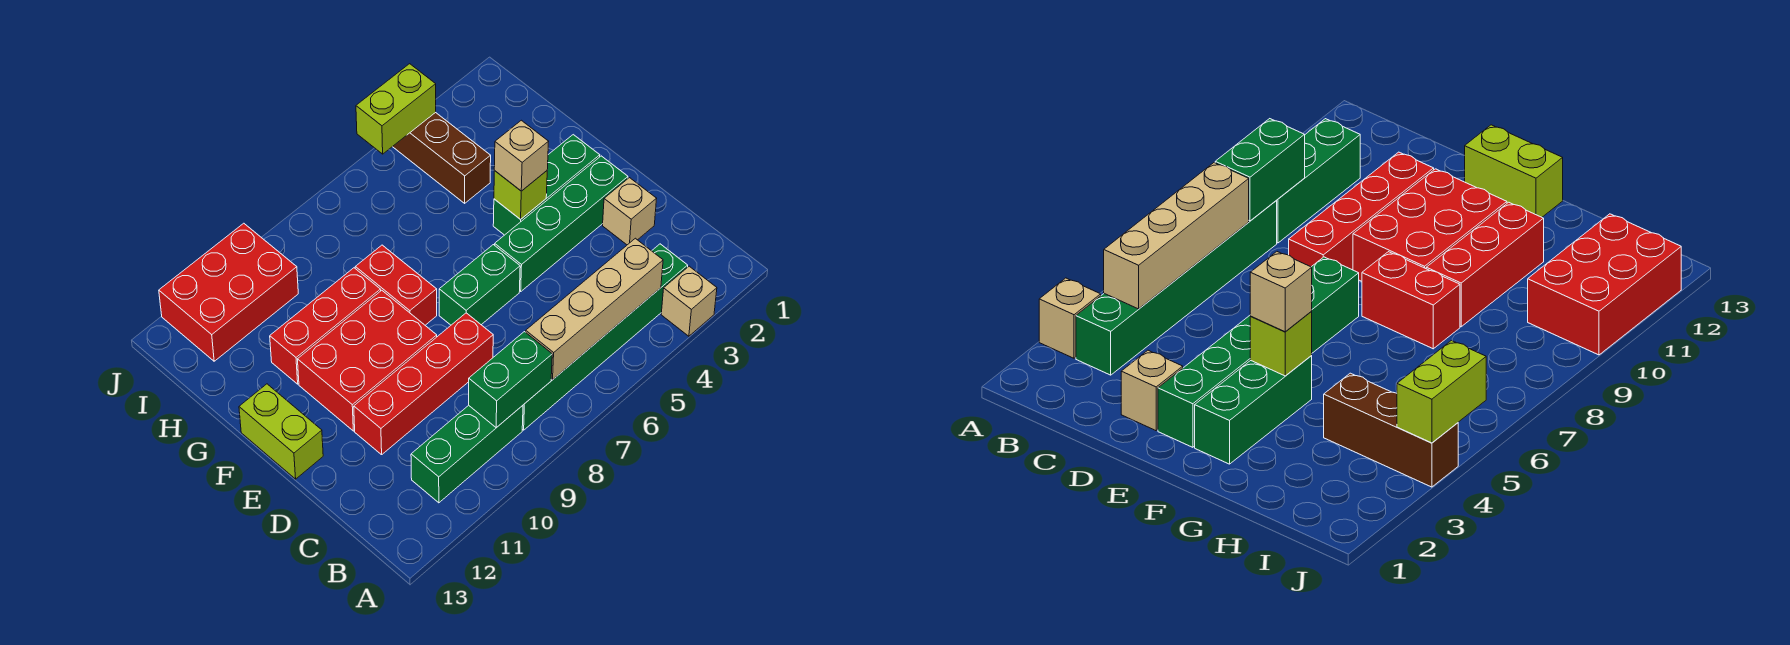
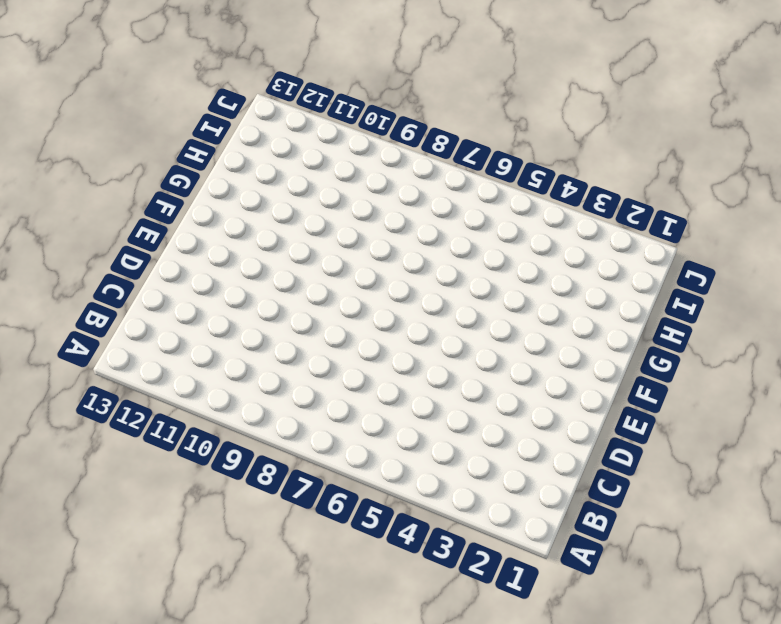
none -> tan brick A3 level 1
none -> green brick B3:B8 level 1
none -> green brick B9:B11 level 1

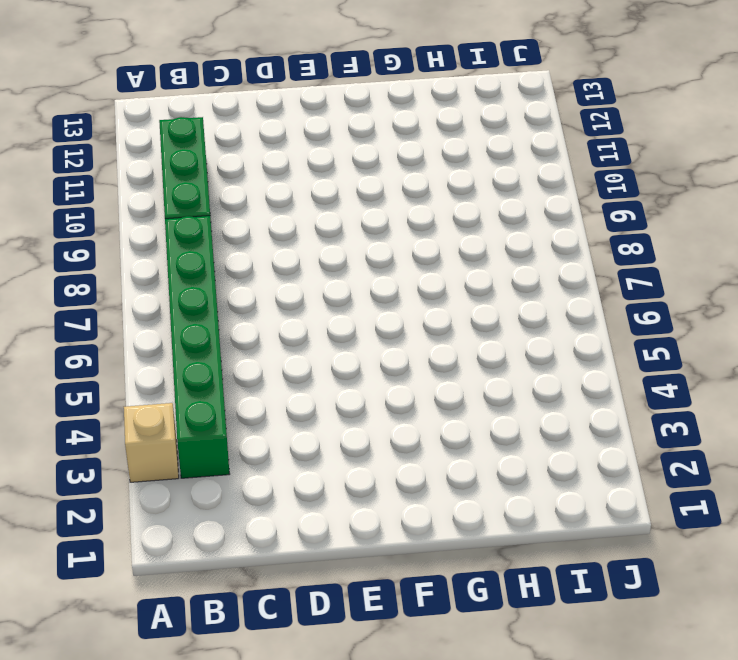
none -> tan brick D2 level 1
none -> red brick D8:D11 level 1
none -> green brick E2:E5 level 1

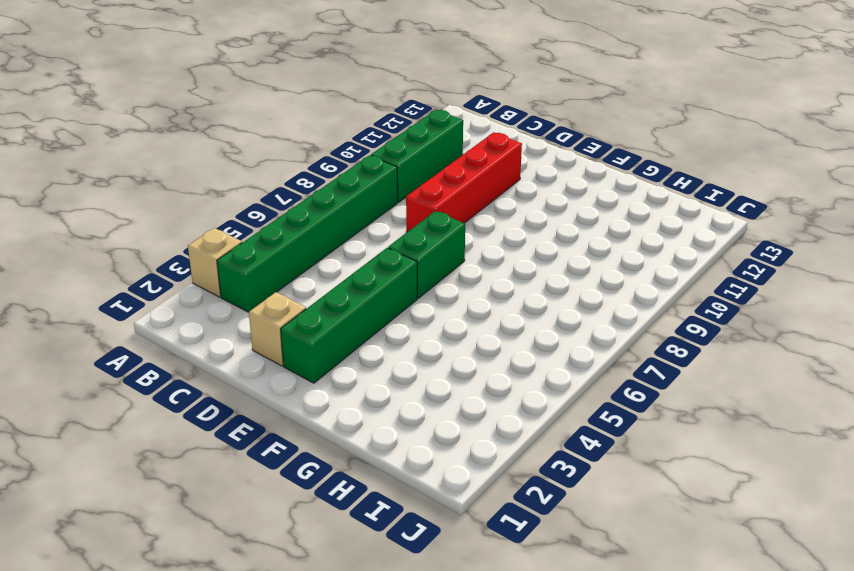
none -> red brick E9:F11 level 1
none -> lime brick E13:F13 level 1
none -> green brick F2:F4 level 1

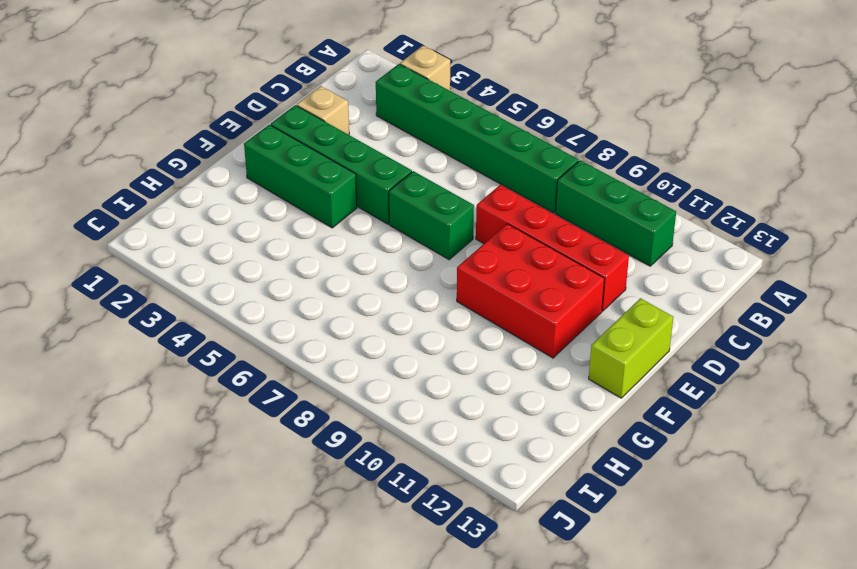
none -> red brick F8:G8 level 1
none -> red brick G9:G11 level 1
none -> brown brick H4:J4 level 1

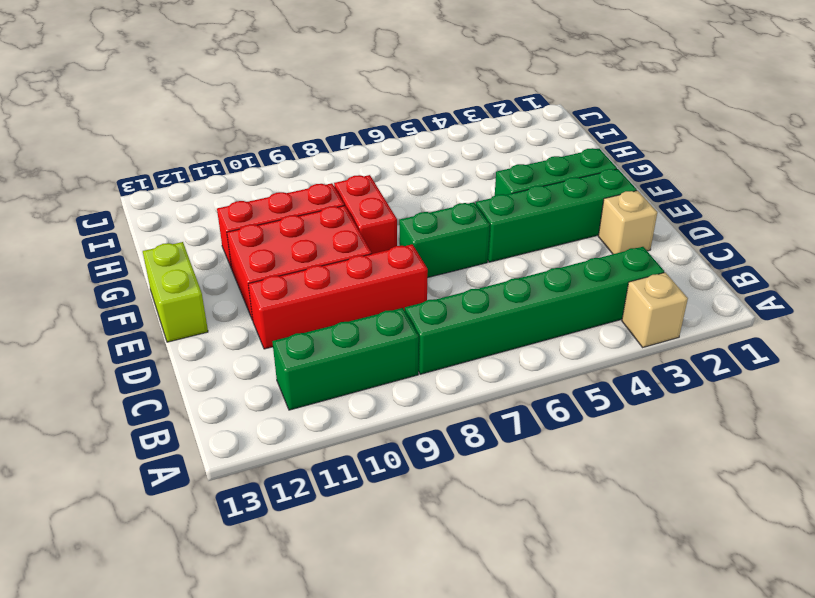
none -> brown brick H4:J4 level 1
none -> red brick I10:J12 level 1
none -> tan brick B4:B7 level 2

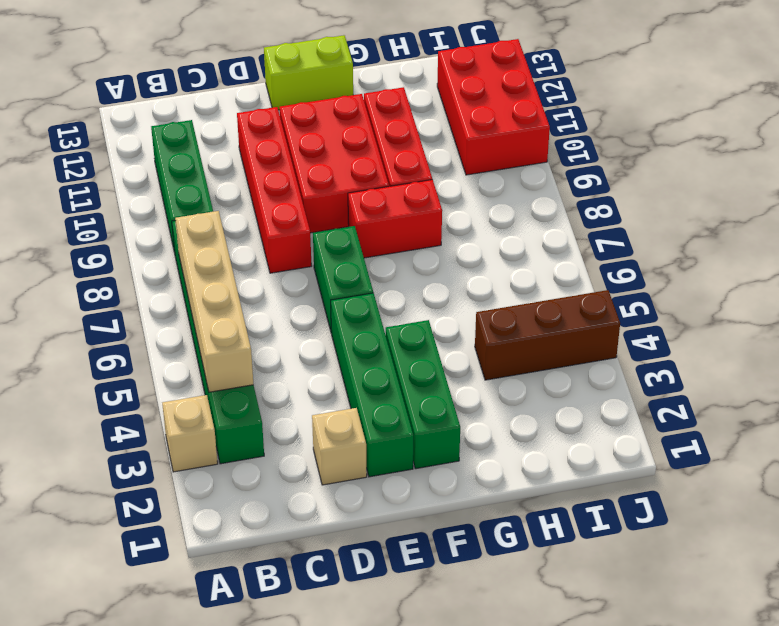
none -> green brick B8:B9 level 2
none -> lime brick F4 level 2
none -> lime brick J4:J5 level 2

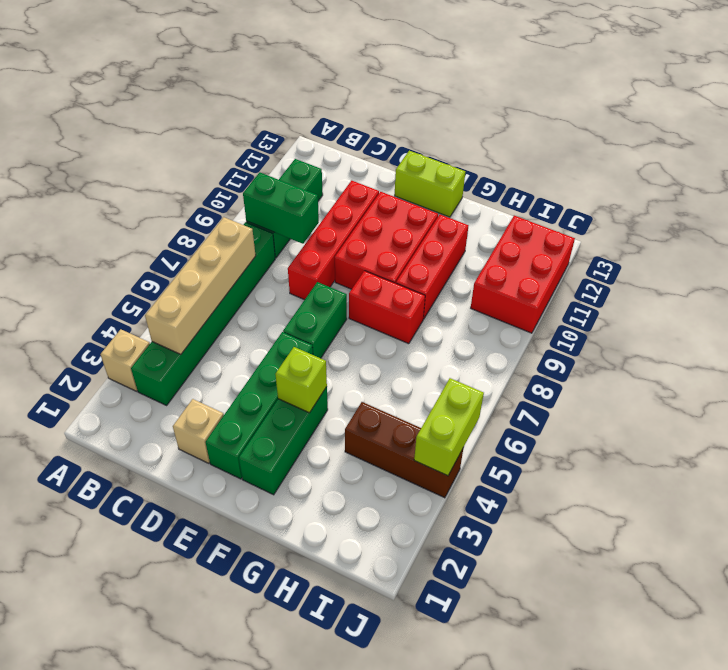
green brick B9:C9 level 2 -> green brick B8:B9 level 2
none -> tan brick F4 level 3

